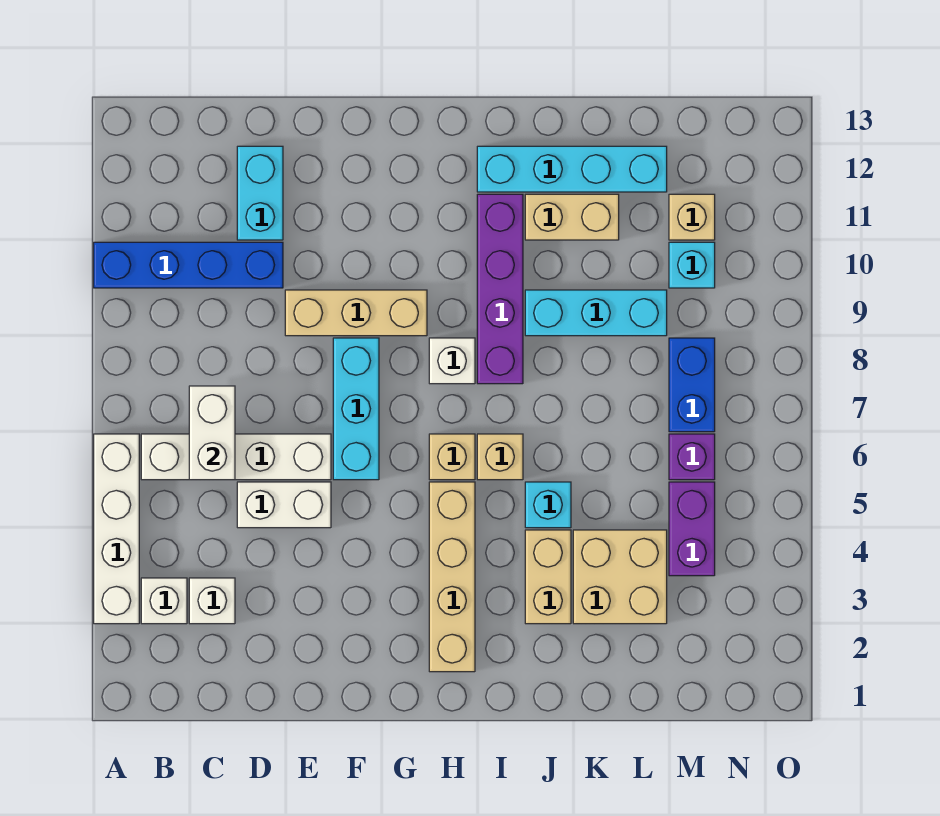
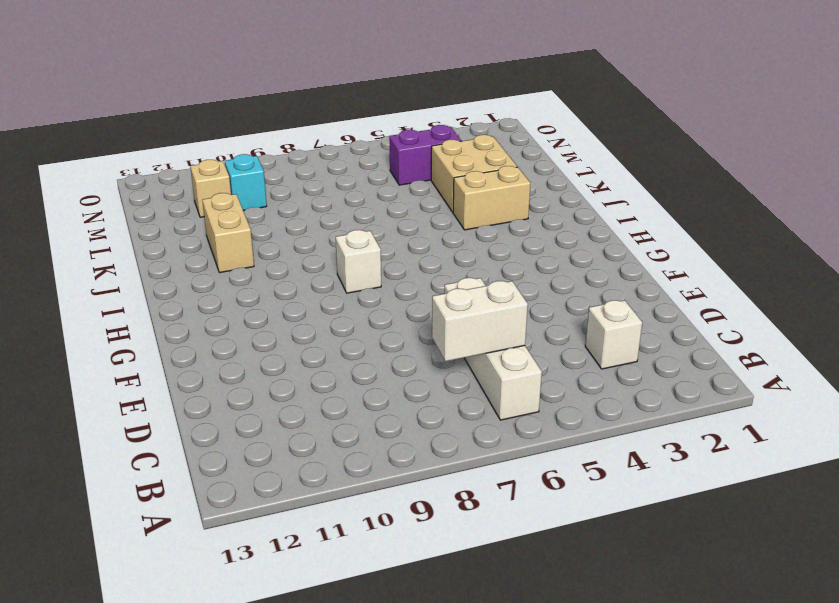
none -> white brick A3:A6 level 1
none -> blue brick A10:D10 level 1
none -> white brick B3 level 1

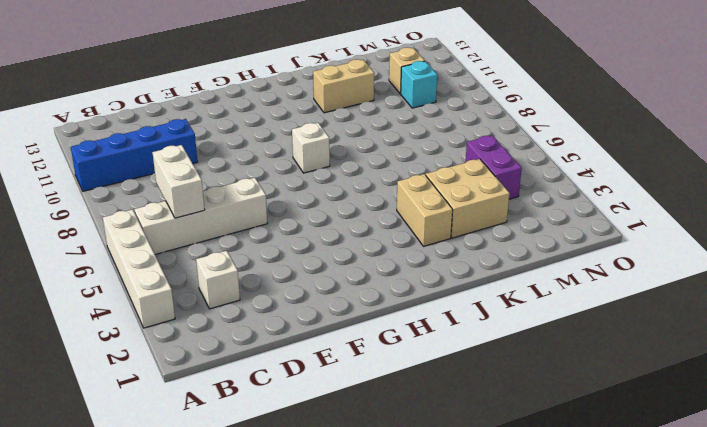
none -> white brick B3 level 1
none -> white brick D5:E5 level 1
none -> cyan brick D11:D12 level 1

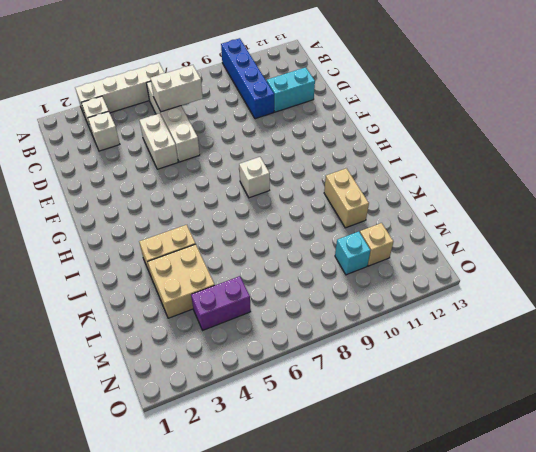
none -> tan brick E9:G9 level 1
none -> cyan brick F6:F8 level 1
none -> tan brick H2:H5 level 1

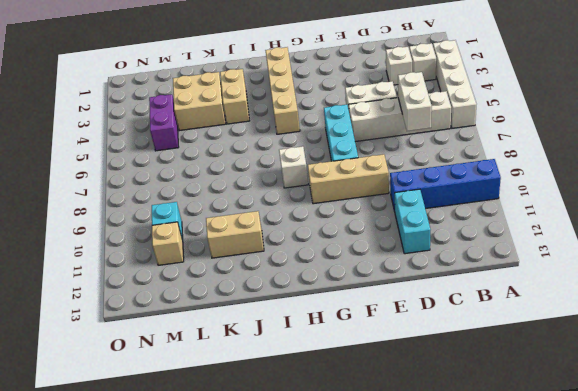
none -> tan brick H6 level 1
none -> tan brick I6 level 1
none -> purple brick I8:I11 level 1

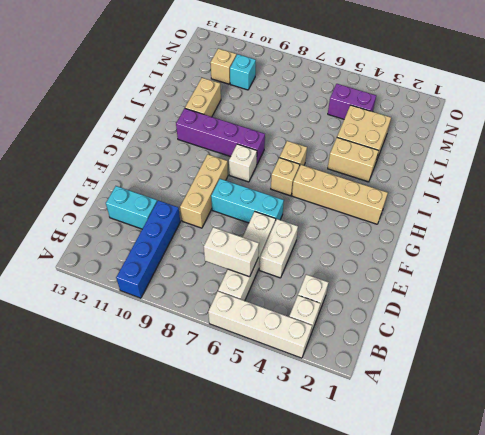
none -> cyan brick I12:L12 level 1
none -> cyan brick J5 level 1
none -> cyan brick J9:L9 level 1

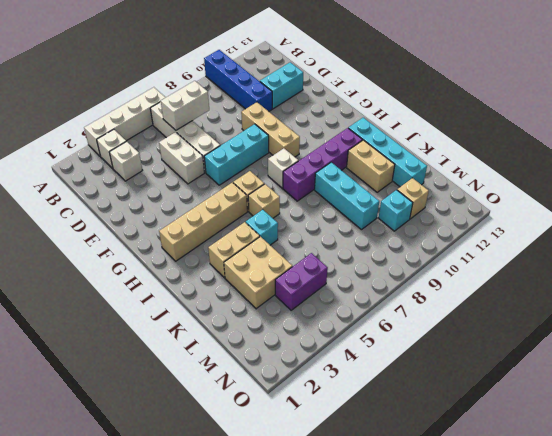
none -> purple brick M6 level 1
none -> blue brick M7:M8 level 1

